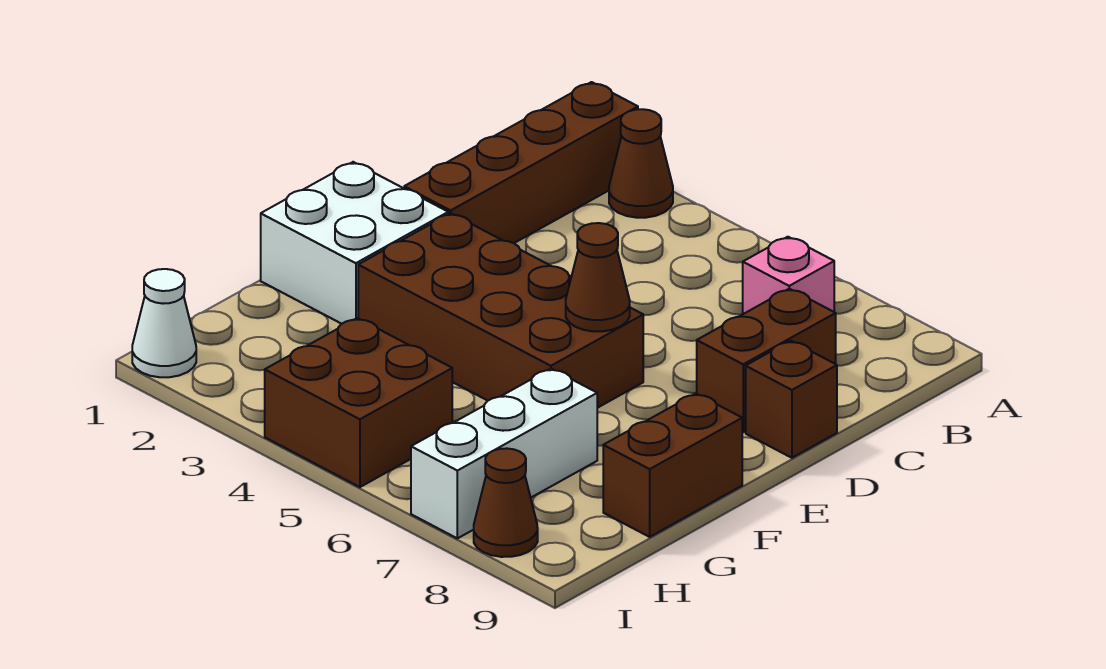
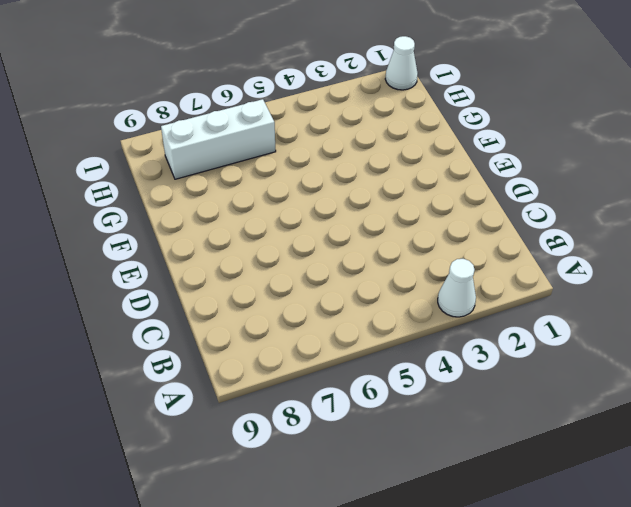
white cone A3 level 1 -> brown cone A3 level 1
white brick H6:H8 level 1 -> white brick G7:I7 level 1
none -> brown brick A2:D2 level 1
none -> pink brick B7 level 1
none -> brown brick C8:D8 level 1

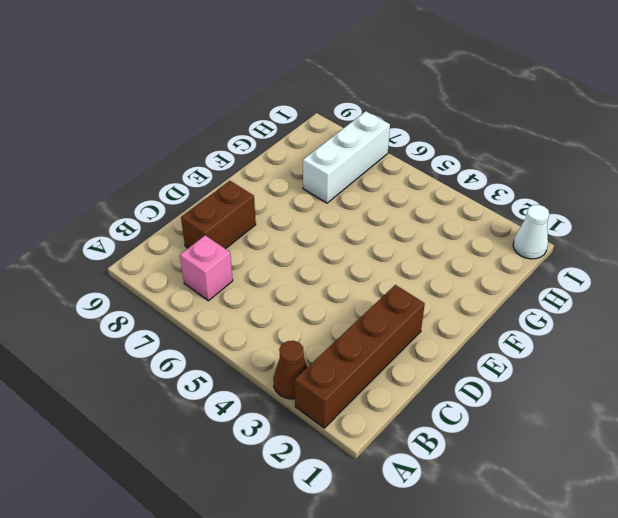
none -> brown brick D9 level 1
none -> white brick E1:F2 level 1
none -> brown brick E3:F6 level 1

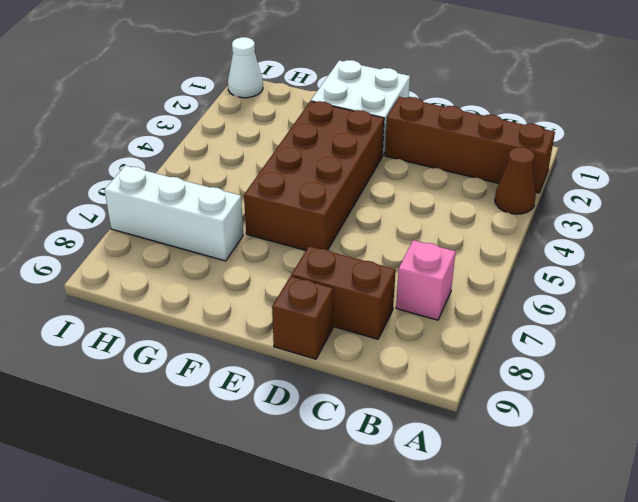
none -> brown brick F9:G9 level 1
none -> brown brick H4:I5 level 1
none -> brown cone I8 level 1

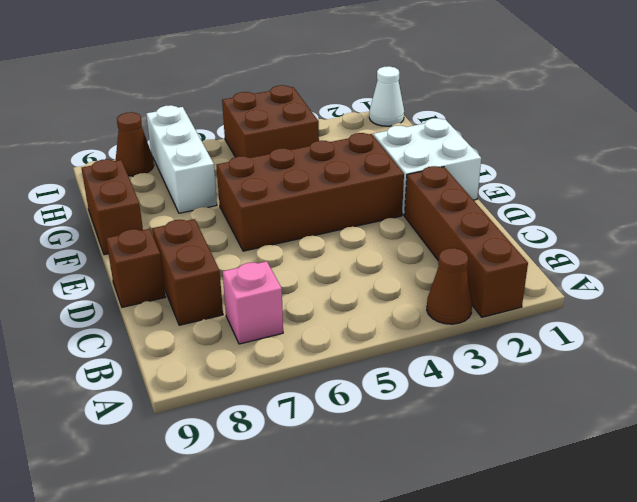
none -> brown cone E6 level 2

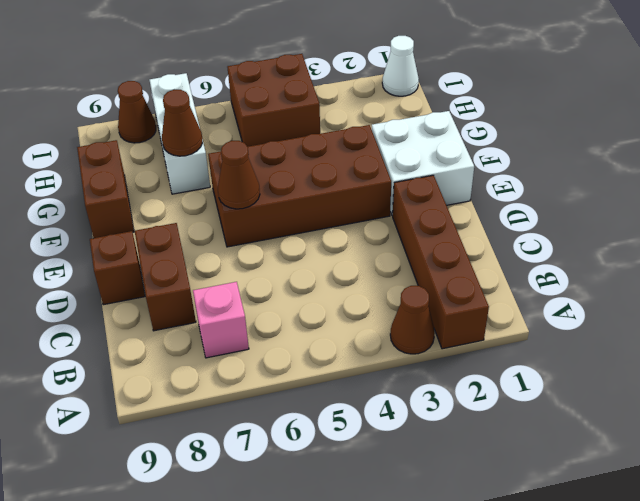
brown cone G7 level 2 -> none

